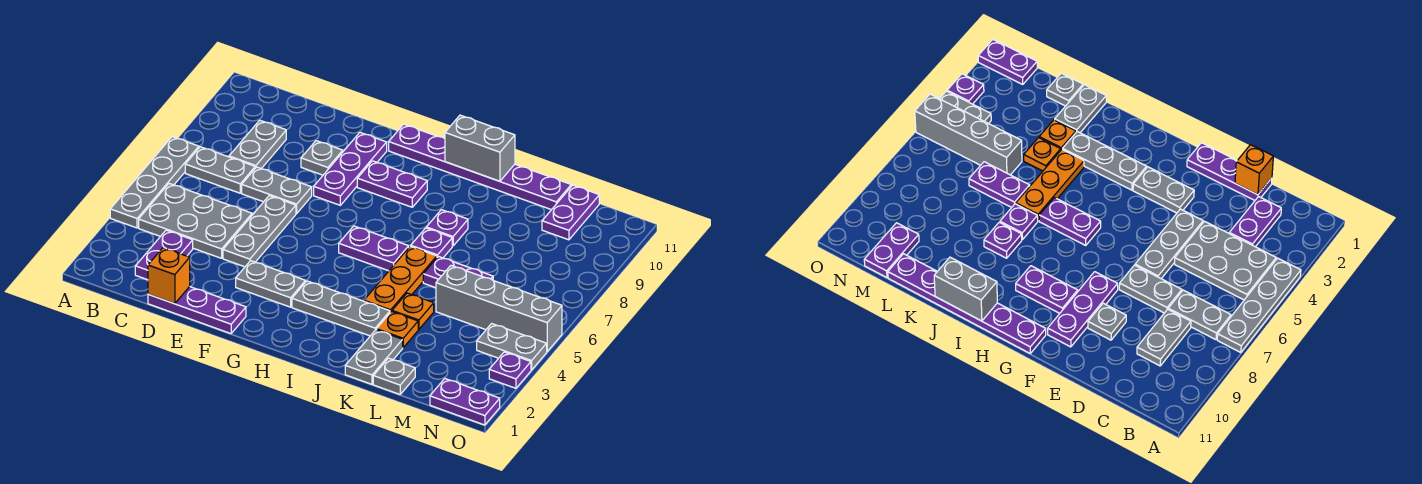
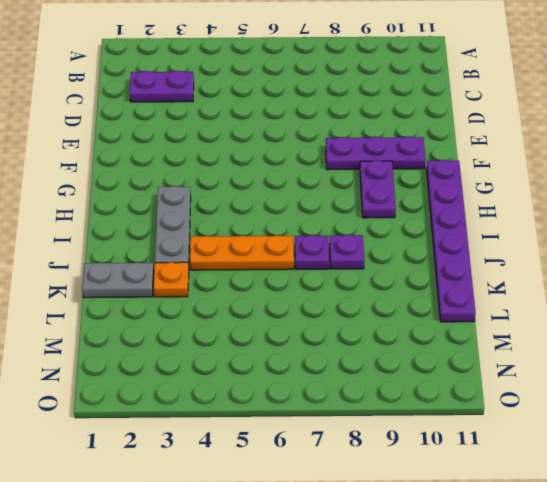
none -> grey plate A4:A7 level 1
none -> grey plate B4:D5 level 1
none -> grey plate B7:C7 level 1
none -> grey plate C8:C9 level 1

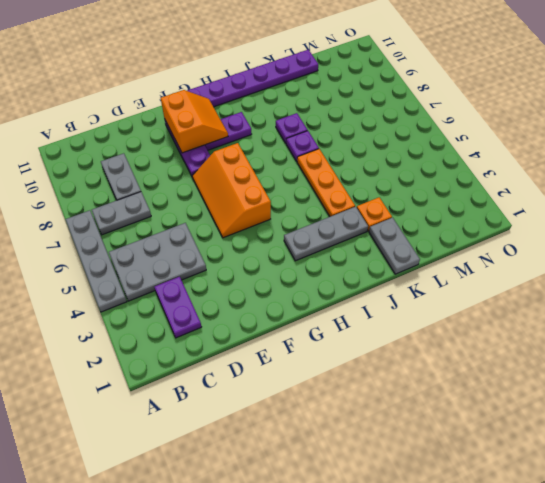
orange slope F5:G7 level 1 top G -> none
orange slope F9:G10 level 2 top F -> none
none -> purple plate D1:F1 level 1
none -> grey plate D7:E7 level 1
none -> grey plate E4:E6 level 1
none -> grey plate E9 level 1

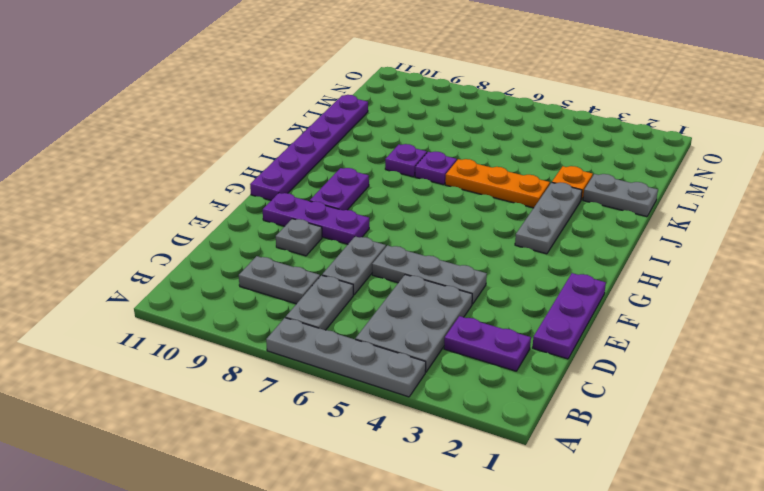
none -> grey plate F3:G3 level 1
none -> purple plate H6:I6 level 1
none -> orange plate K4 level 1
none -> purple plate K6:L6 level 1

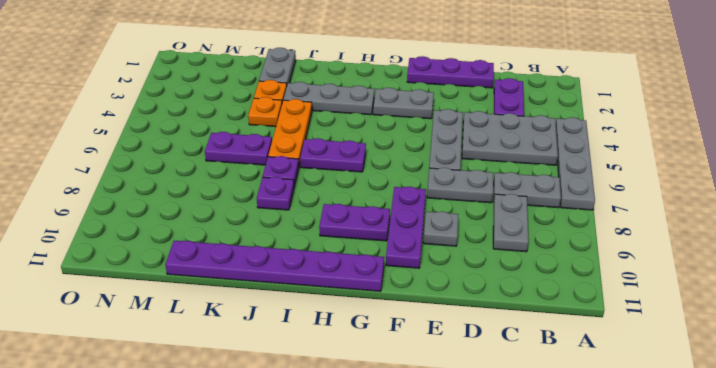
none -> grey plate L1 level 1
none -> grey brick L5:O5 level 1
none -> purple plate M10:M11 level 1
none -> purple plate N1:O1 level 1

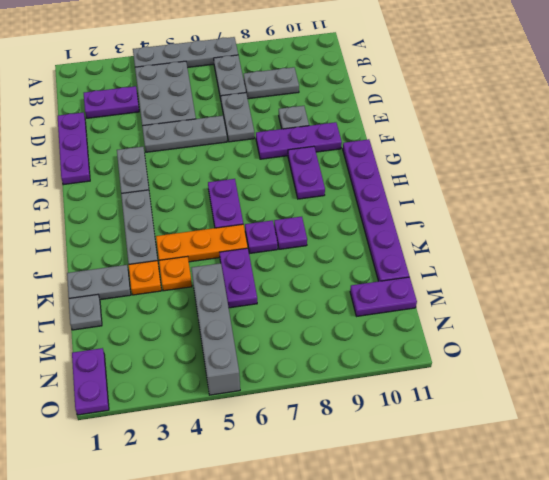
none -> grey plate N4:O4 level 1
none -> purple plate O3 level 1
none -> orange brick D1 level 2
none -> grey brick I11:J11 level 2

